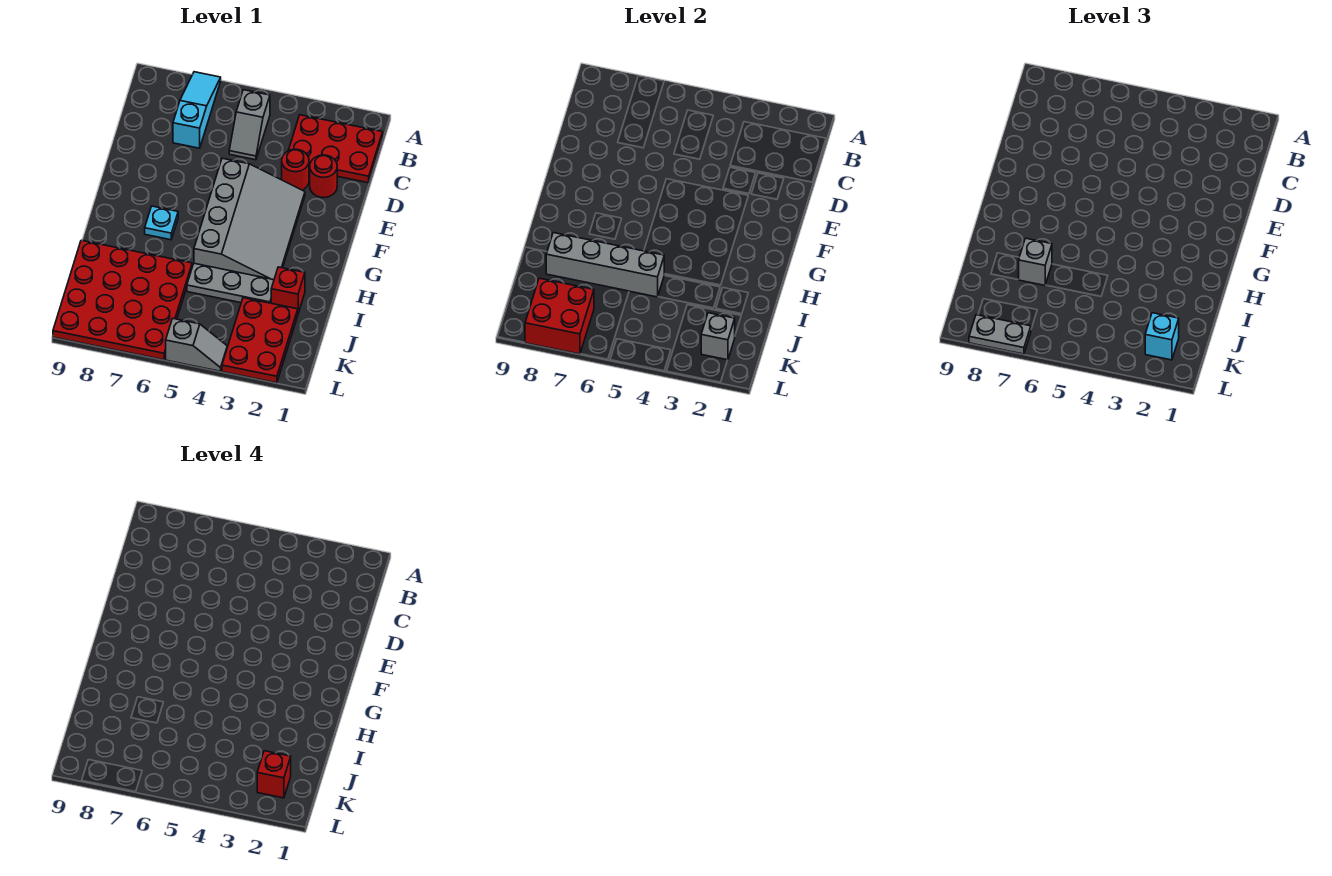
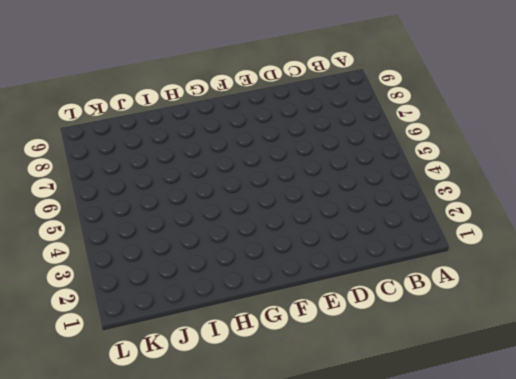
none -> cyan slope A7:C7 level 1 top C
none -> red plate B1:C3 level 1
none -> grey slope B5:C5 level 1 top B

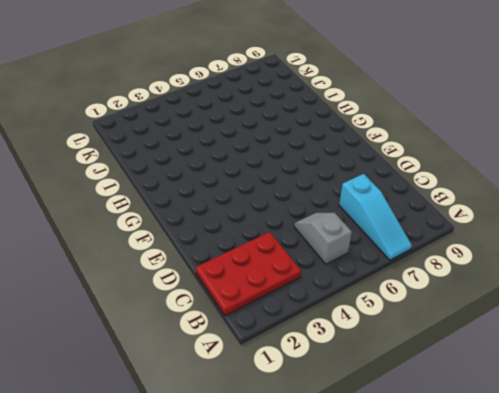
none -> red round brick D2 level 1
none -> red round brick D3 level 1
none -> grey slope E3:H5 level 1 top 5

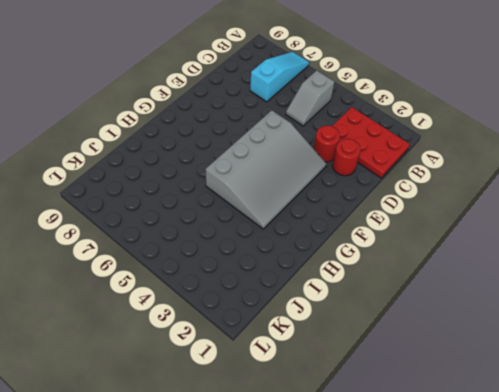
none -> cyan plate G7 level 1
none -> red brick I2 level 1
none -> grey plate I3:I5 level 1

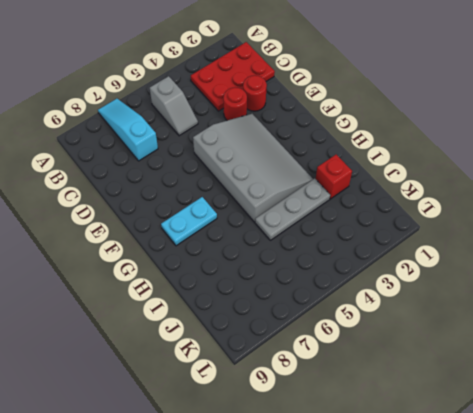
cyan plate G7:G8 level 1 -> cyan plate G7 level 1
none -> red plate I6:L9 level 1
none -> red plate J2:L3 level 1
none -> grey slope L4:L5 level 1 top 5

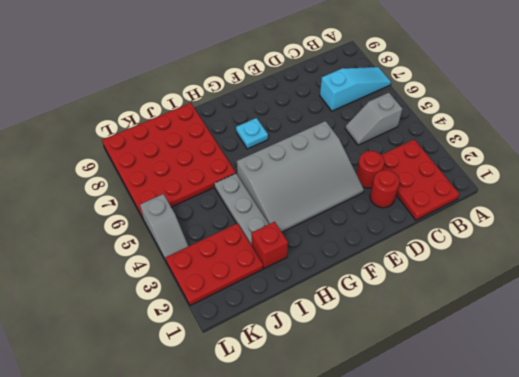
none -> grey brick I5:I8 level 2
none -> grey brick K2 level 2
none -> red brick K7:L8 level 2

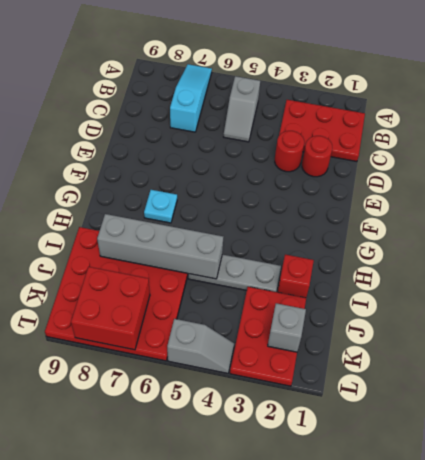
none -> grey slope E3:H5 level 1 top 5
none -> grey brick I7 level 3
none -> cyan brick K2 level 3

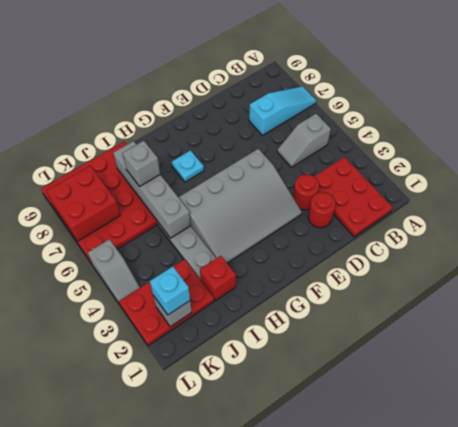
none -> grey plate L7:L8 level 3
none -> red brick K2 level 4

